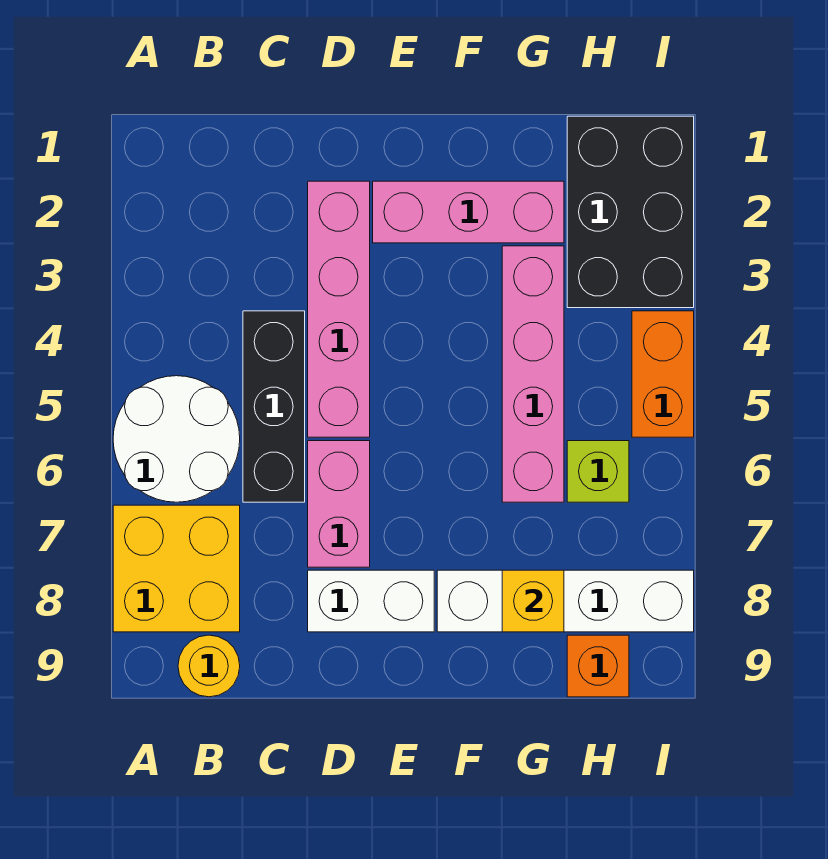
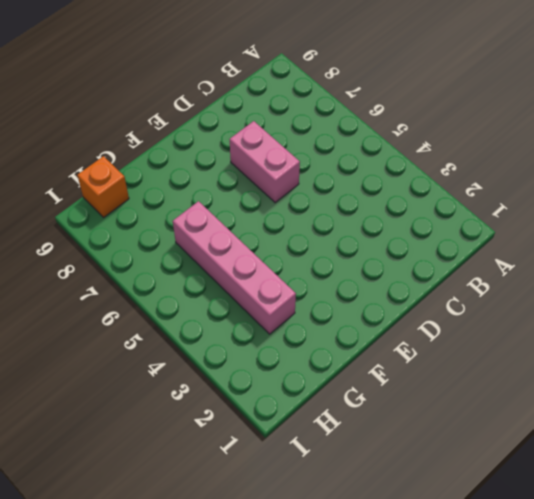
none -> white round brick A5:B6 level 1
none -> yellow brick A7:B8 level 1
none -> yellow round brick B9 level 1

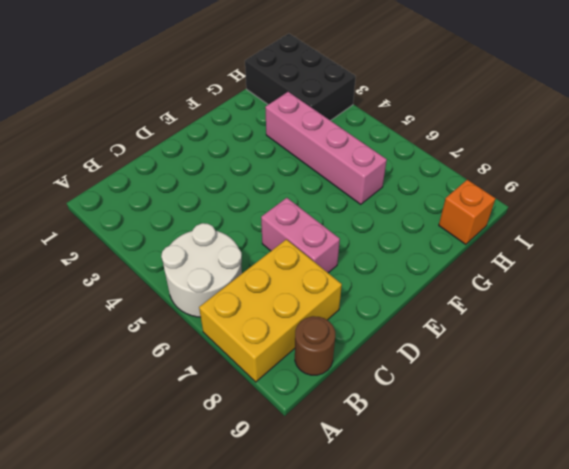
yellow brick A7:C8 level 1 -> yellow brick A7:B8 level 1
brown round brick B9 level 1 -> yellow round brick B9 level 1
none -> black brick C4:C6 level 1
none -> pink brick D2:D5 level 1
none -> white brick D8:E8 level 1

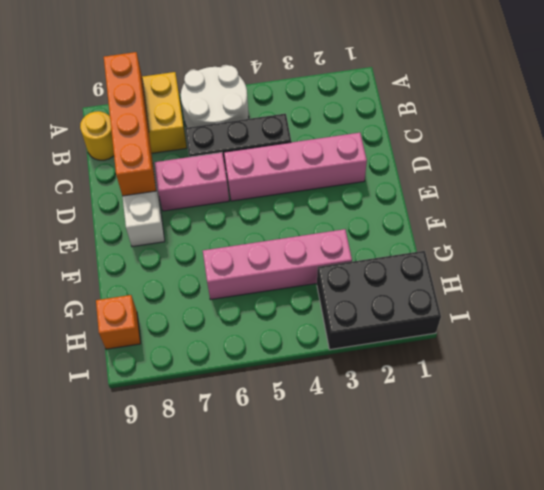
orange brick A8:D8 level 2 -> none
none -> pink brick E2:G2 level 1
none -> white brick F8:I8 level 1
none -> lime brick H6 level 1

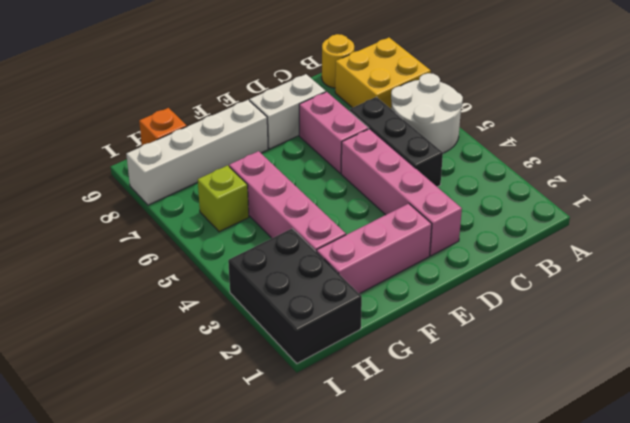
none -> orange brick I4:I5 level 1
none -> yellow brick G8 level 2

